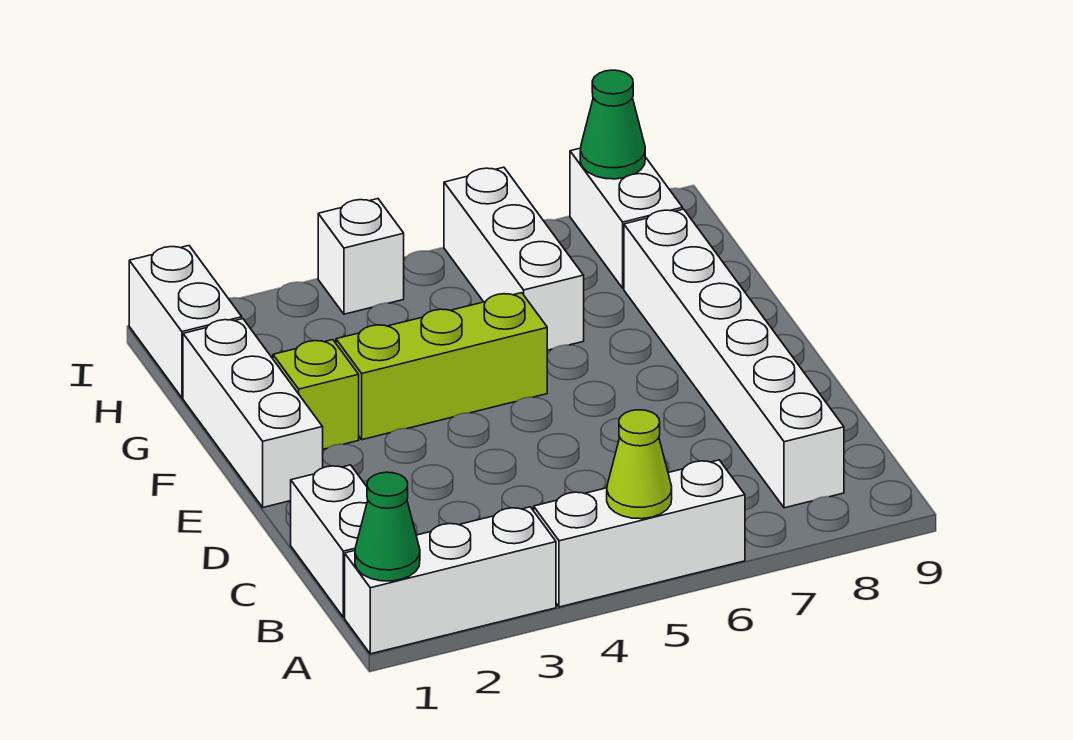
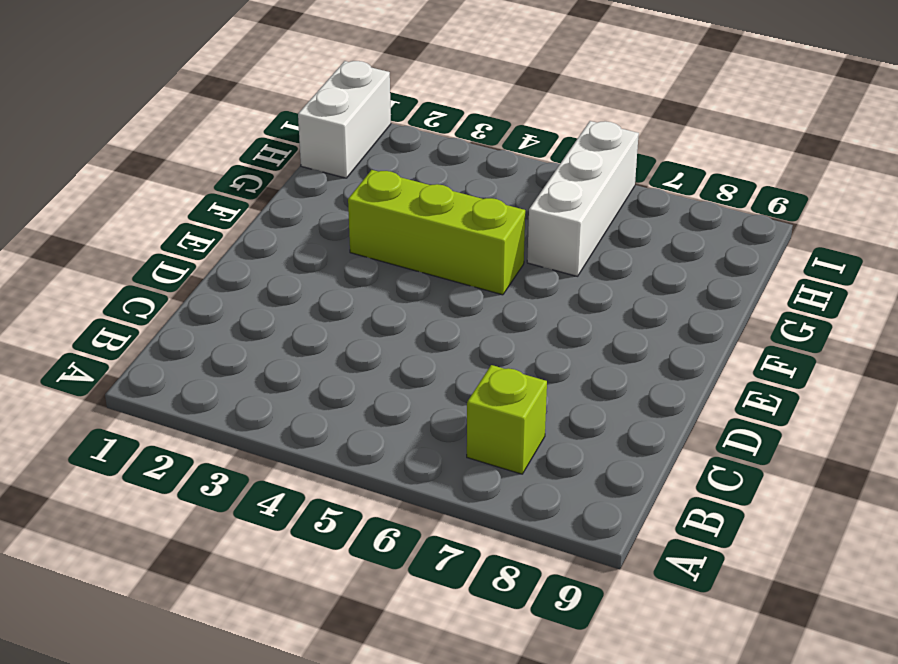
lime brick B7 level 1 -> lime brick F2 level 1
none -> white brick A1:A3 level 1
none -> white brick A4:A6 level 1
none -> white brick B1:C1 level 1

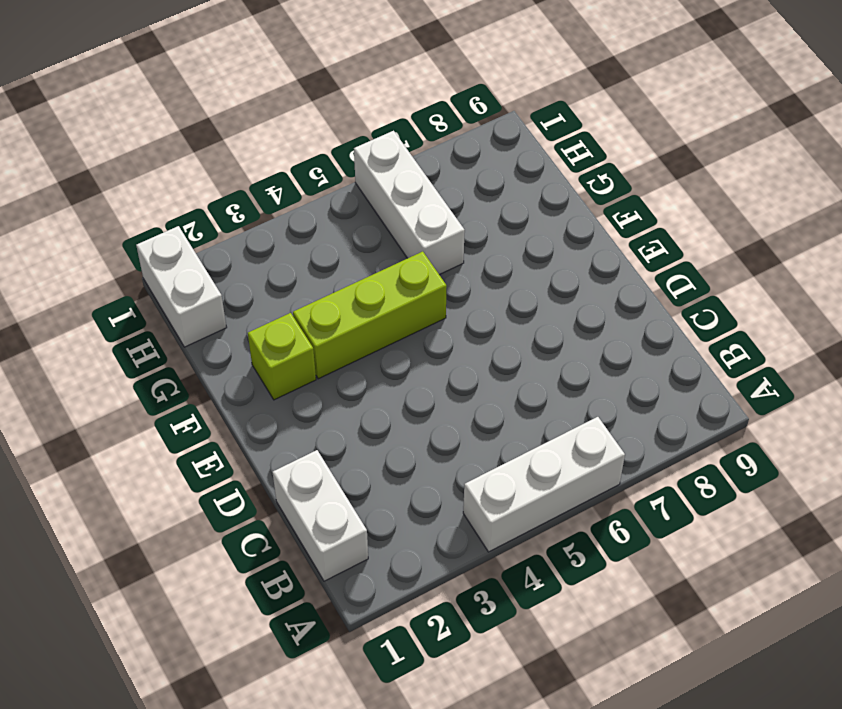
none -> white brick A1:A3 level 1
none -> white brick B8:G8 level 1
none -> white brick E1:G1 level 1

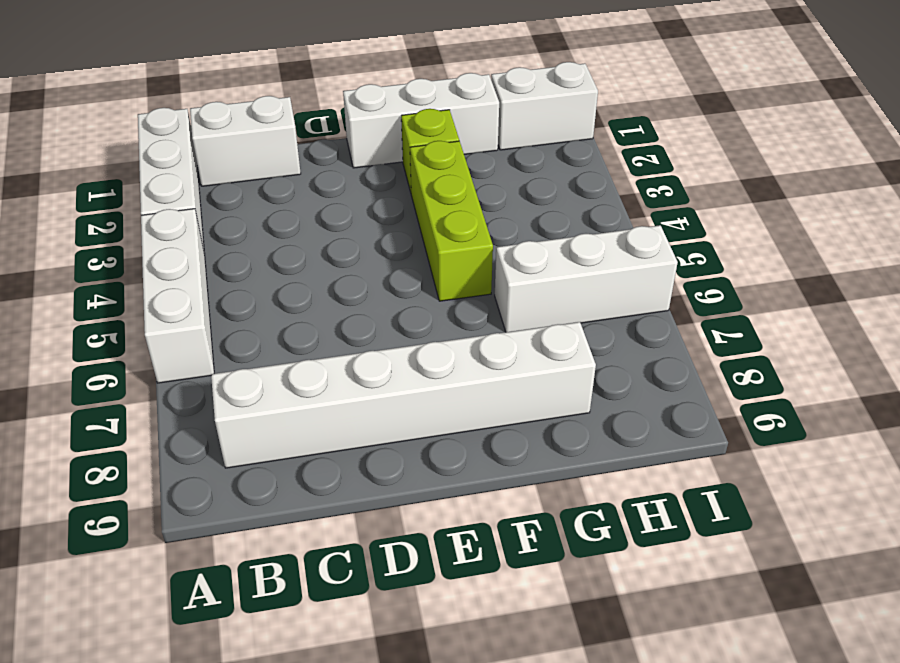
none -> white brick H8:I8 level 1
none -> white brick I4 level 1
none -> green cone A1 level 2

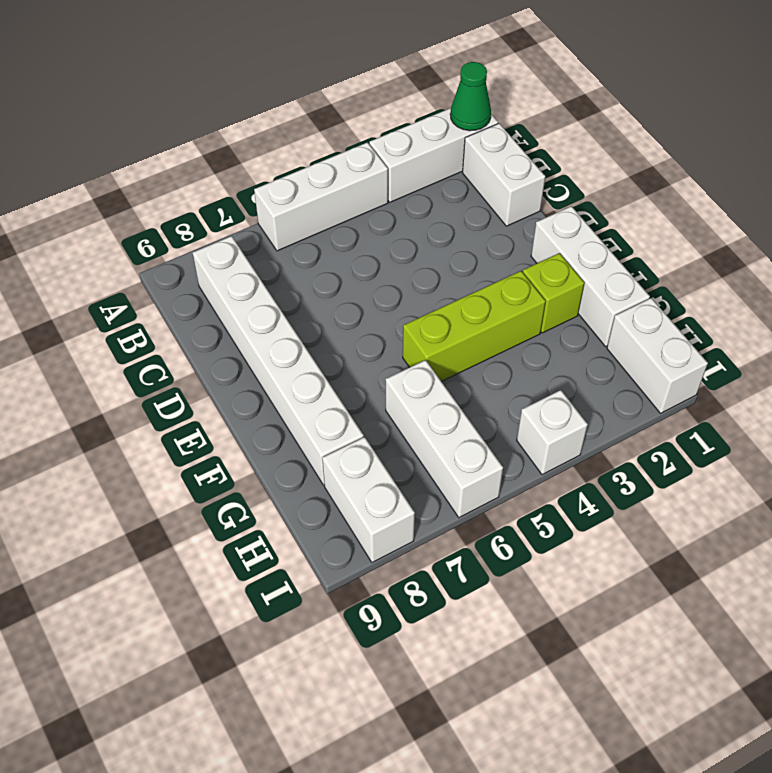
none -> lime cone A5 level 2
none -> green cone I8 level 2

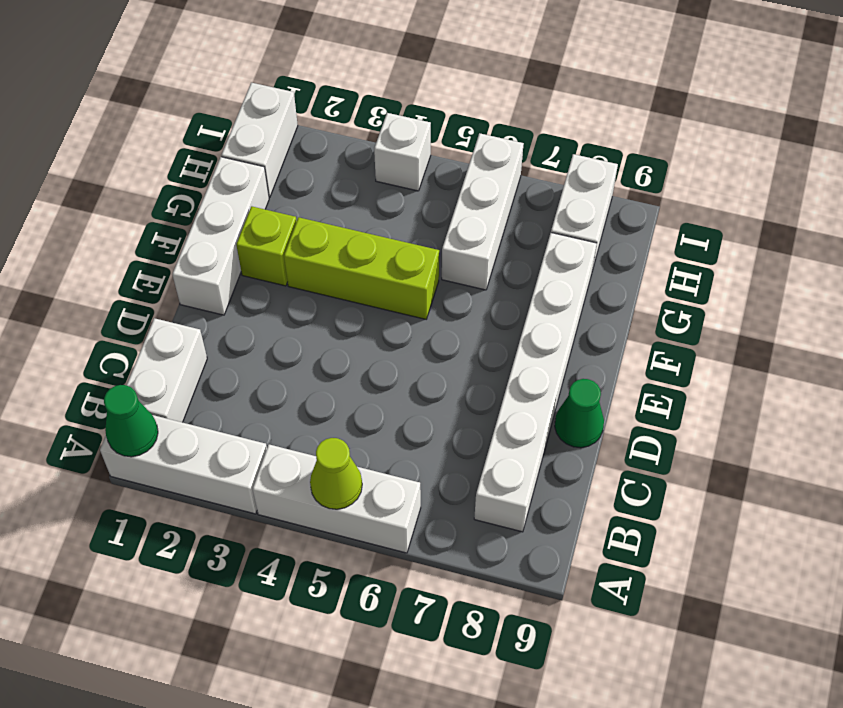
green cone D9 level 1 -> green cone I8 level 2

